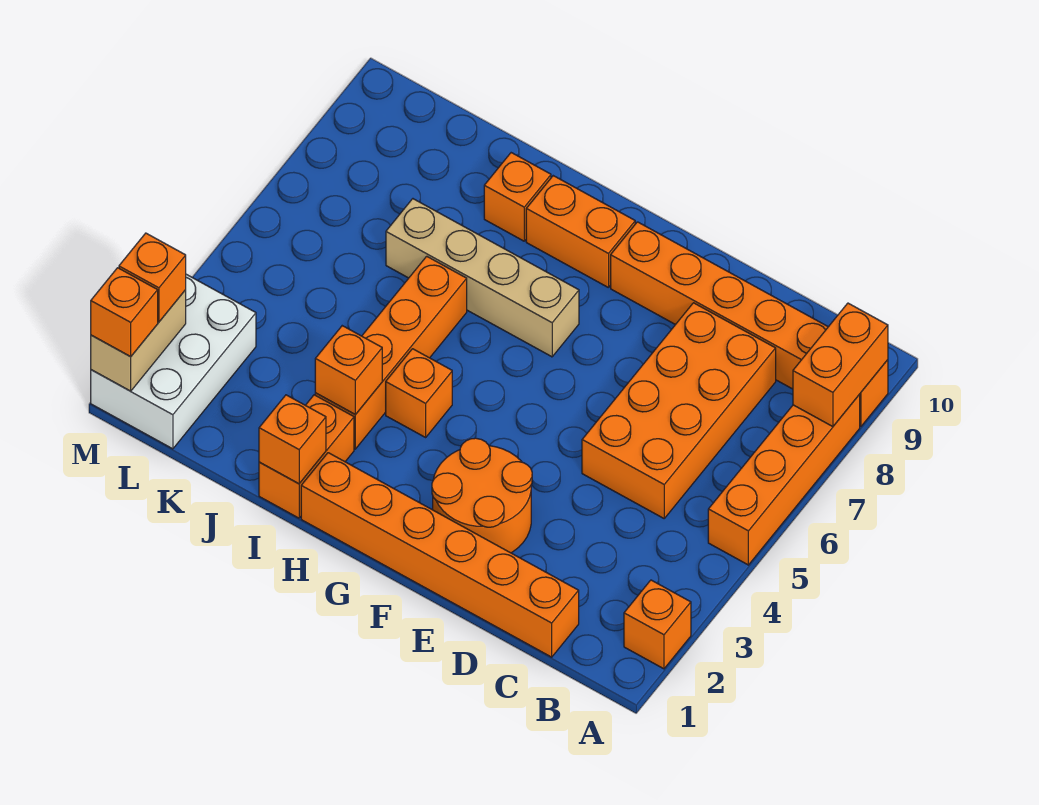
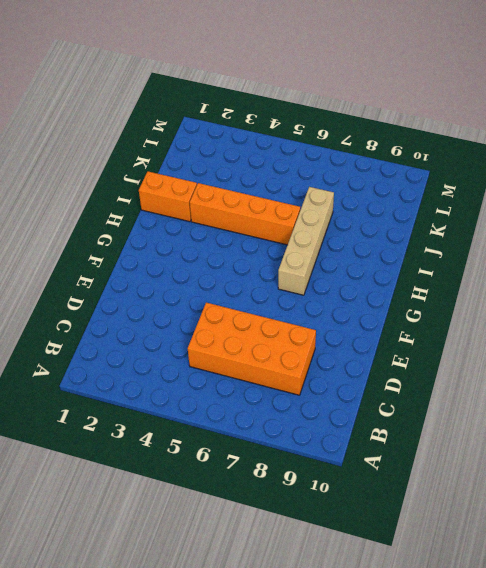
none -> orange brick A2 level 1
none -> orange brick A5:A8 level 1
none -> orange brick A9:F9 level 1

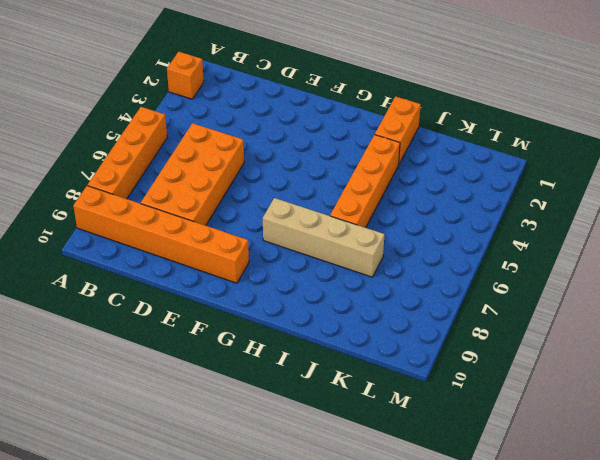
none -> orange brick C1:H1 level 1
none -> orange round brick E2:F3 level 1
none -> orange brick G9:H9 level 1

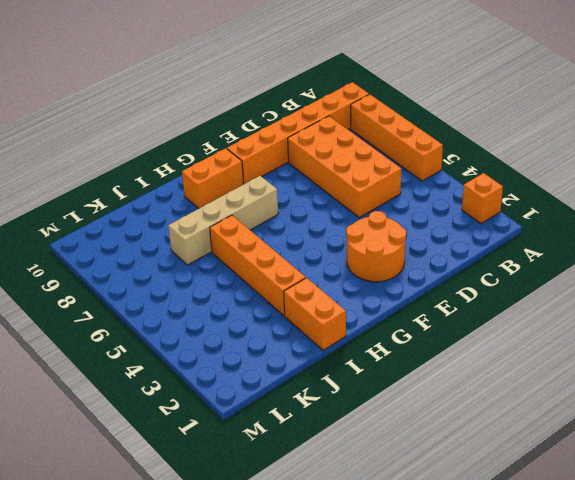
none -> orange brick C1:H1 level 1
none -> orange brick H4 level 1
none -> orange brick I9 level 1

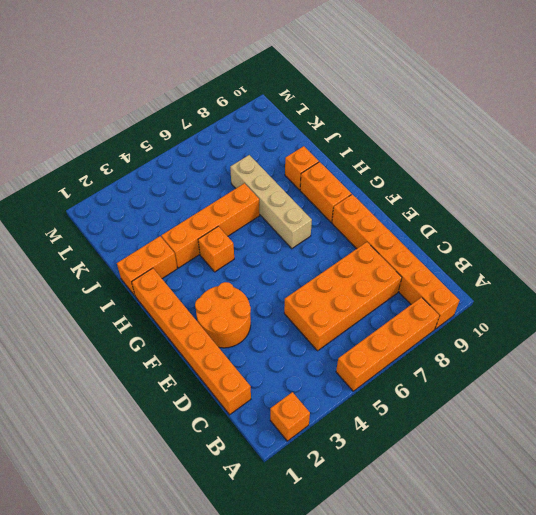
none -> white brick L1:M3 level 1
none -> orange brick A8:A9 level 2
none -> orange brick I1 level 2

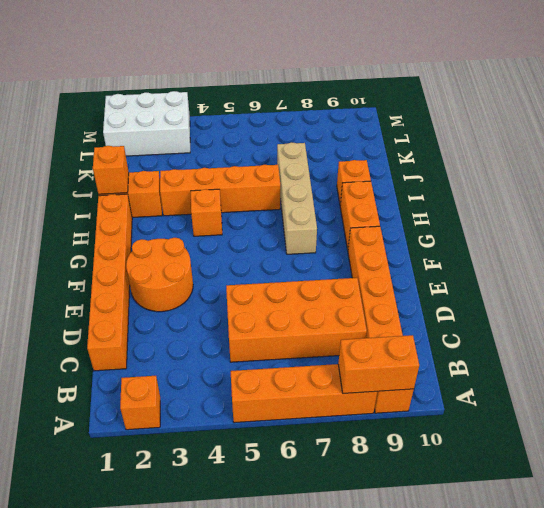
none -> orange brick I3 level 2
none -> tan brick M1:M2 level 2
none -> orange brick M1 level 3

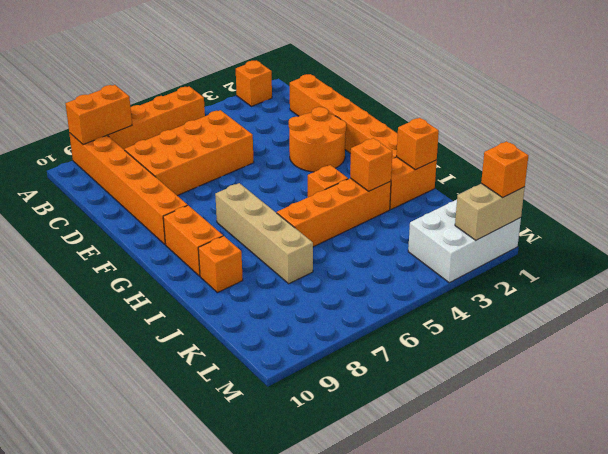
none -> orange brick M2 level 3

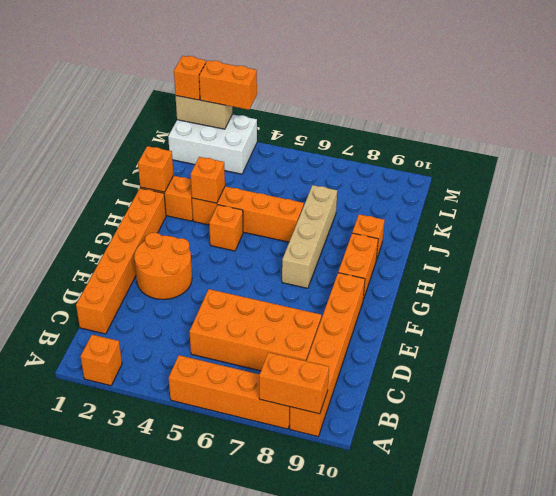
orange brick M2:M3 level 3 -> orange brick M2 level 3

